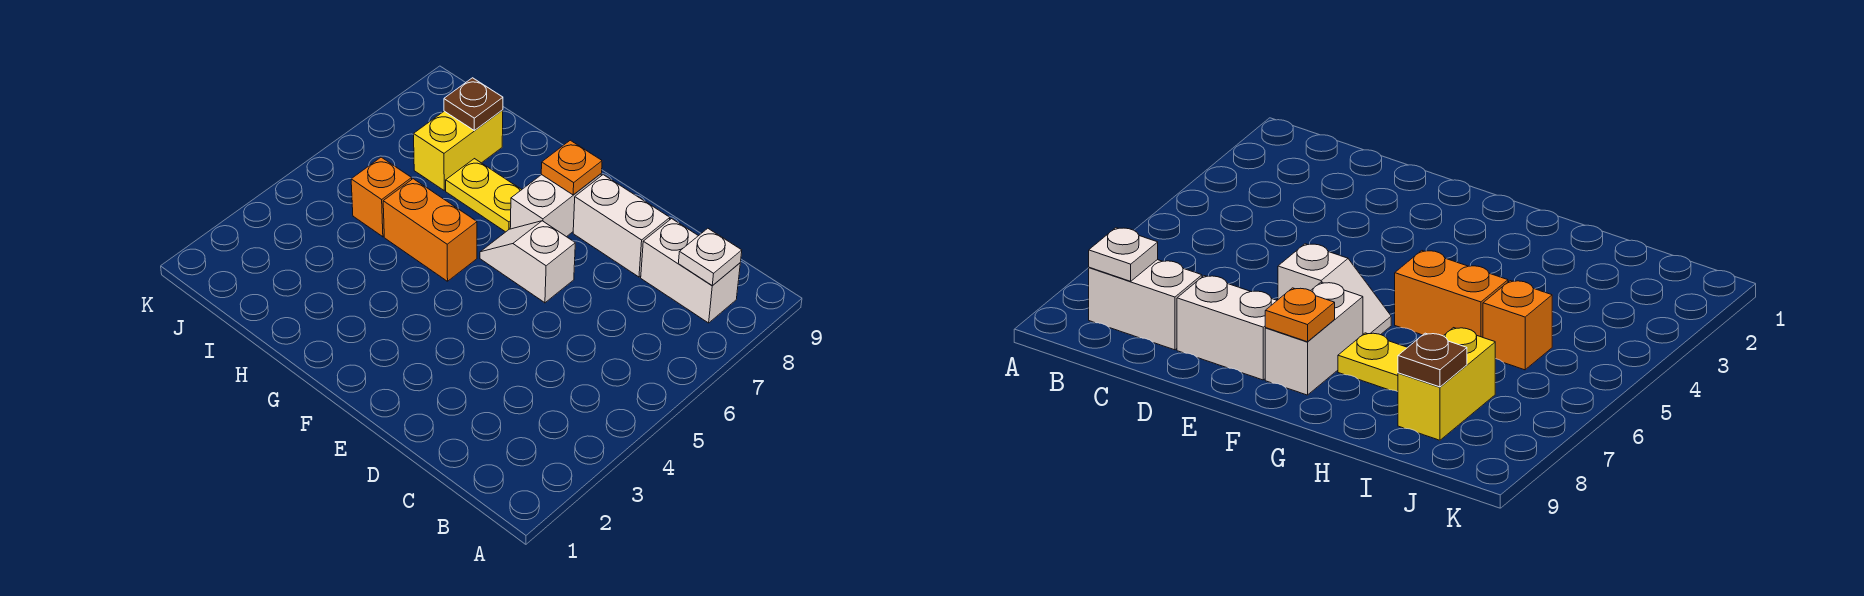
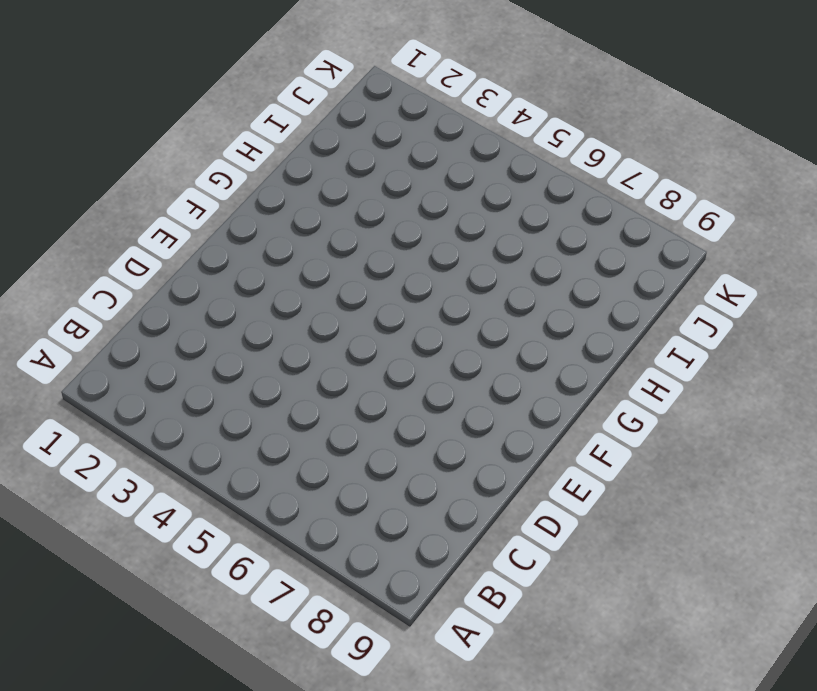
none -> white brick B8:C8 level 1
none -> white brick D8:E8 level 1

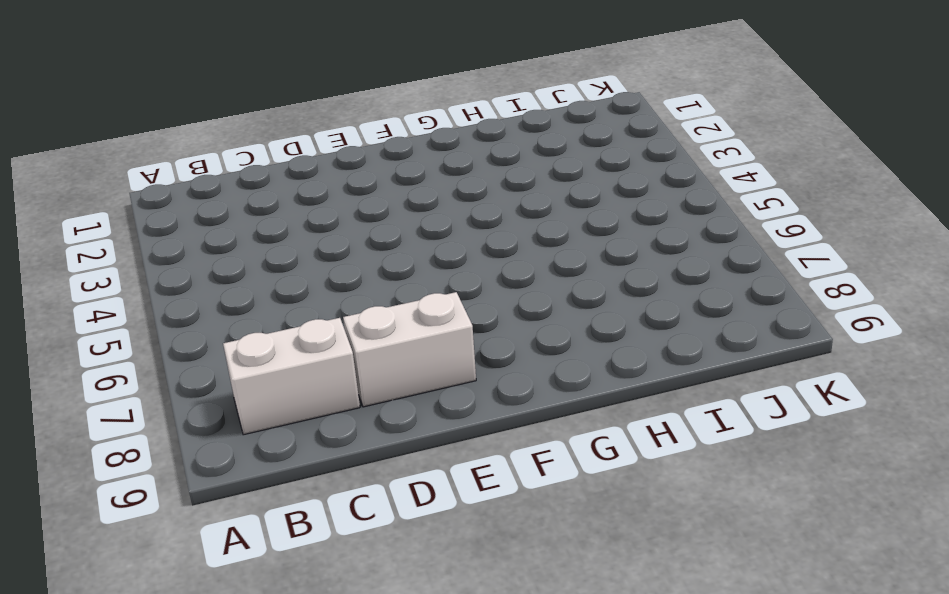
none -> white slope E6:F6 level 1 top E
none -> white brick F7:F8 level 1

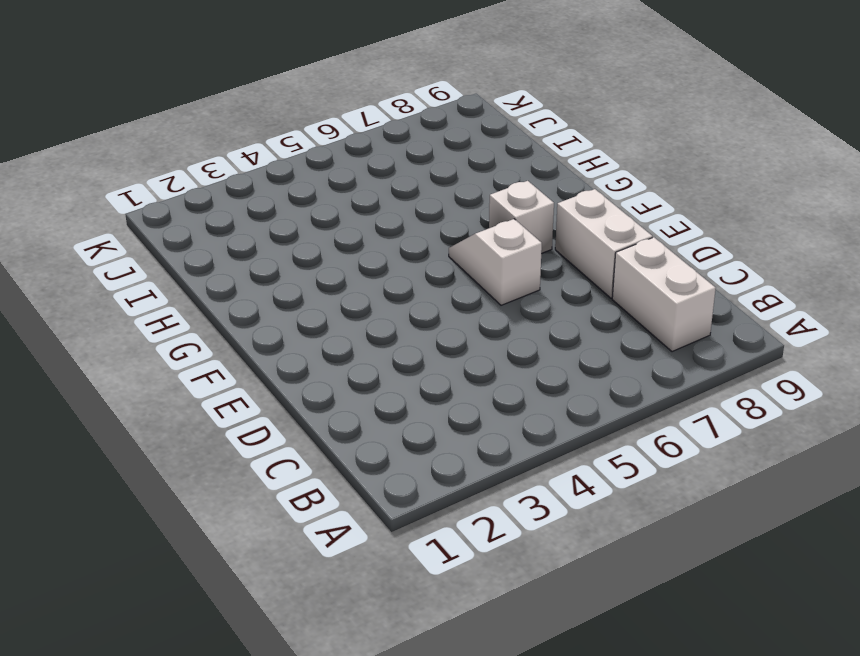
white brick F7 level 1 -> white brick F7:F8 level 1
none -> orange brick G5:H5 level 1
none -> yellow plate G7:H7 level 1

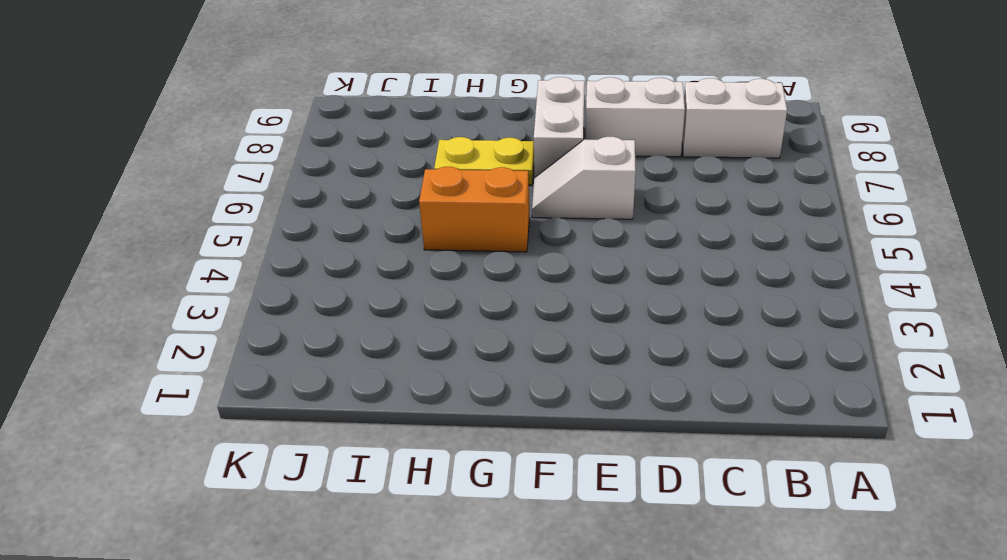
none -> orange brick I5 level 1
none -> yellow brick I7:I8 level 1

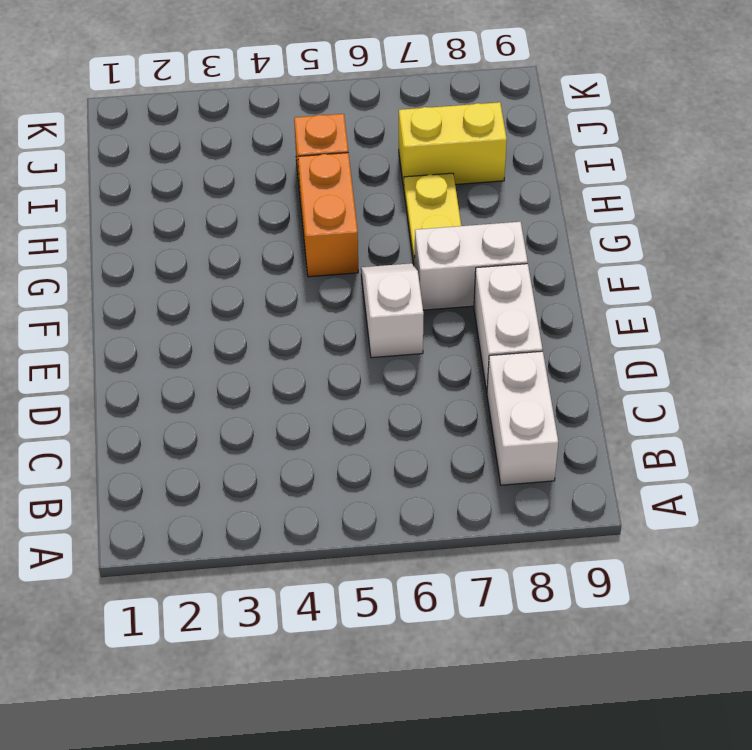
none -> white plate B8 level 2
none -> orange plate F8 level 2

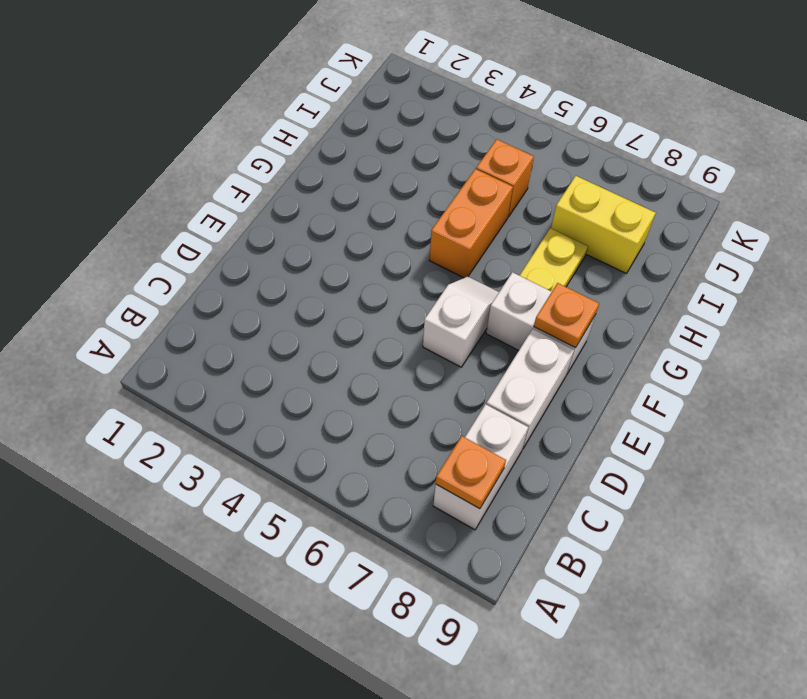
orange plate B8 level 2 -> white plate B8 level 2
none -> brown plate I8 level 2

